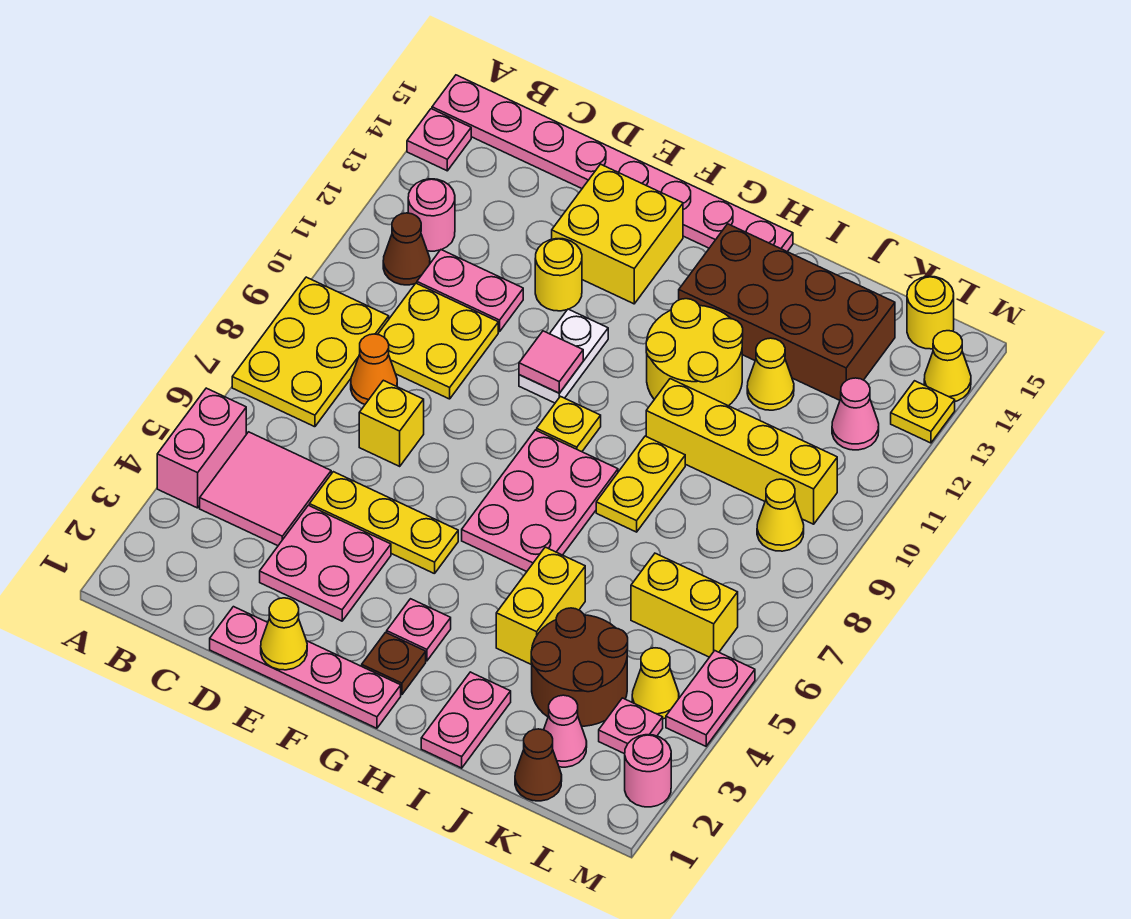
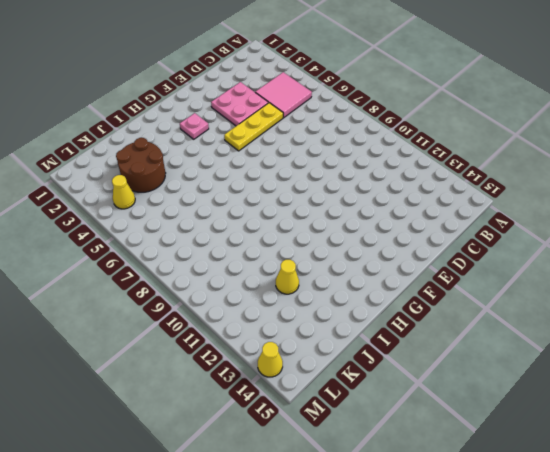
none -> pink brick A4:A5 level 1
none -> yellow plate A7:B9 level 1
none -> pink plate A14 level 1
none -> pink plate A15:H15 level 1

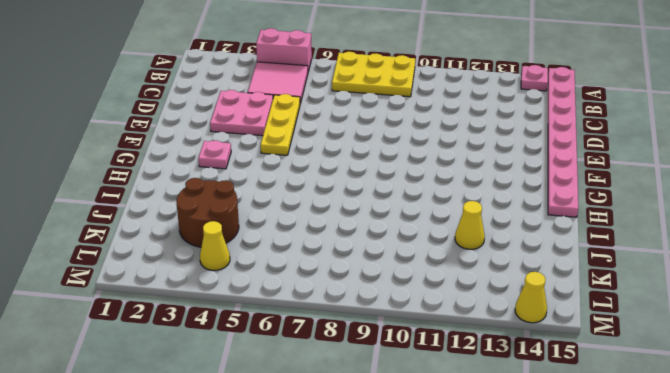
none -> brown cone B11 level 1
none -> pink round brick B12 level 1
none -> orange cone C8 level 1
none -> yellow plate C9:D10 level 1

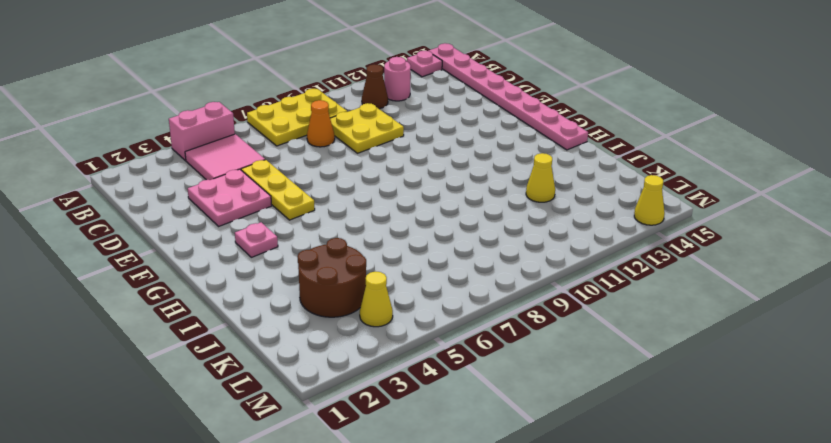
none -> pink plate C11:D11 level 1
none -> pink plate D1:G1 level 1
none -> yellow brick D7 level 1
none -> yellow round brick E12 level 1

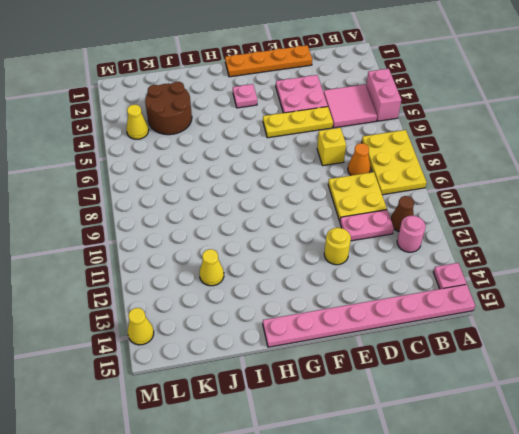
orange plate D1:G1 level 1 -> pink plate D1:G1 level 1
none -> yellow brick E13:F14 level 1
none -> white plate F10:F11 level 1
none -> brown plate G2 level 1
none -> pink plate G6:H8 level 1

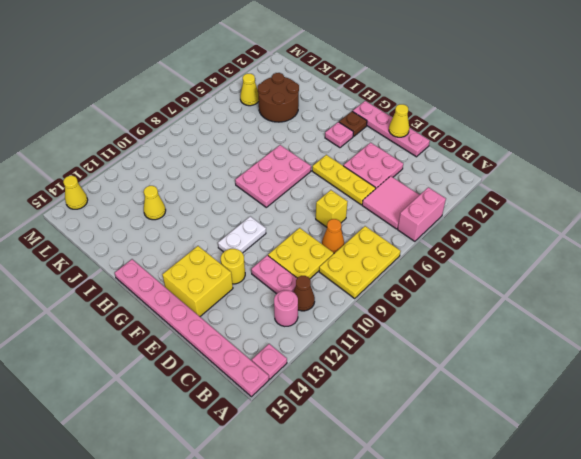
none -> yellow plate G9 level 1
none -> yellow round brick H11:I12 level 1
none -> brown brick H13:K14 level 1
none -> pink plate I1:I2 level 1

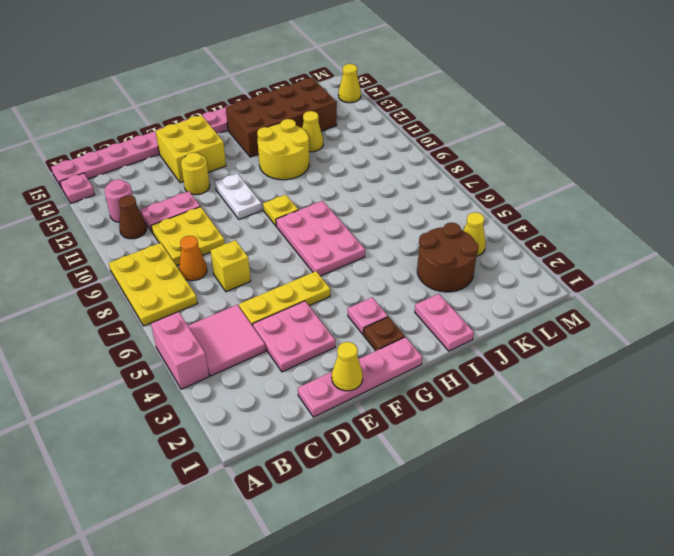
none -> yellow brick I4:I5 level 1
none -> yellow plate I8:I9 level 1
none -> yellow brick I10:L10 level 1
none -> brown cone K1 level 1

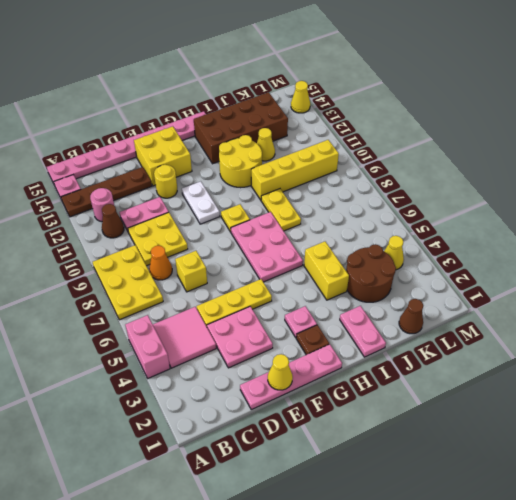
brown plate A13:D13 level 1 -> none
none -> pink cone K2 level 1
none -> yellow brick K6:L6 level 1
none -> pink plate L3 level 1
none -> yellow cone L9 level 1

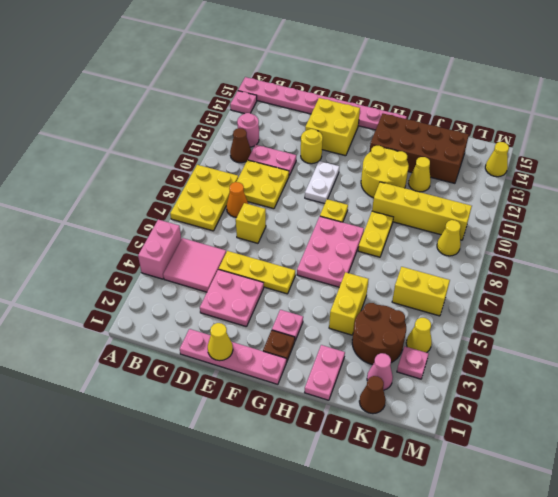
none -> pink cone L12 level 1
none -> yellow round brick L15 level 1
none -> pink round brick M2 level 1
none -> pink plate M4:M5 level 1

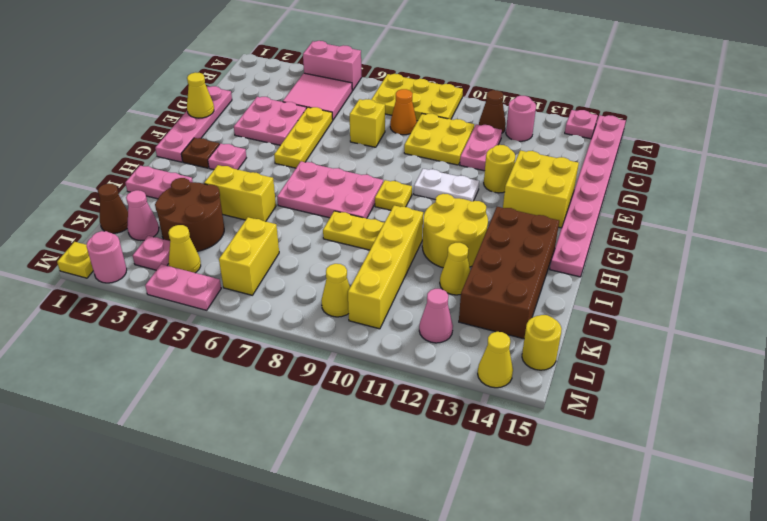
yellow plate M1 level 1 -> yellow plate M13 level 1
none -> pink tile F10 level 2

